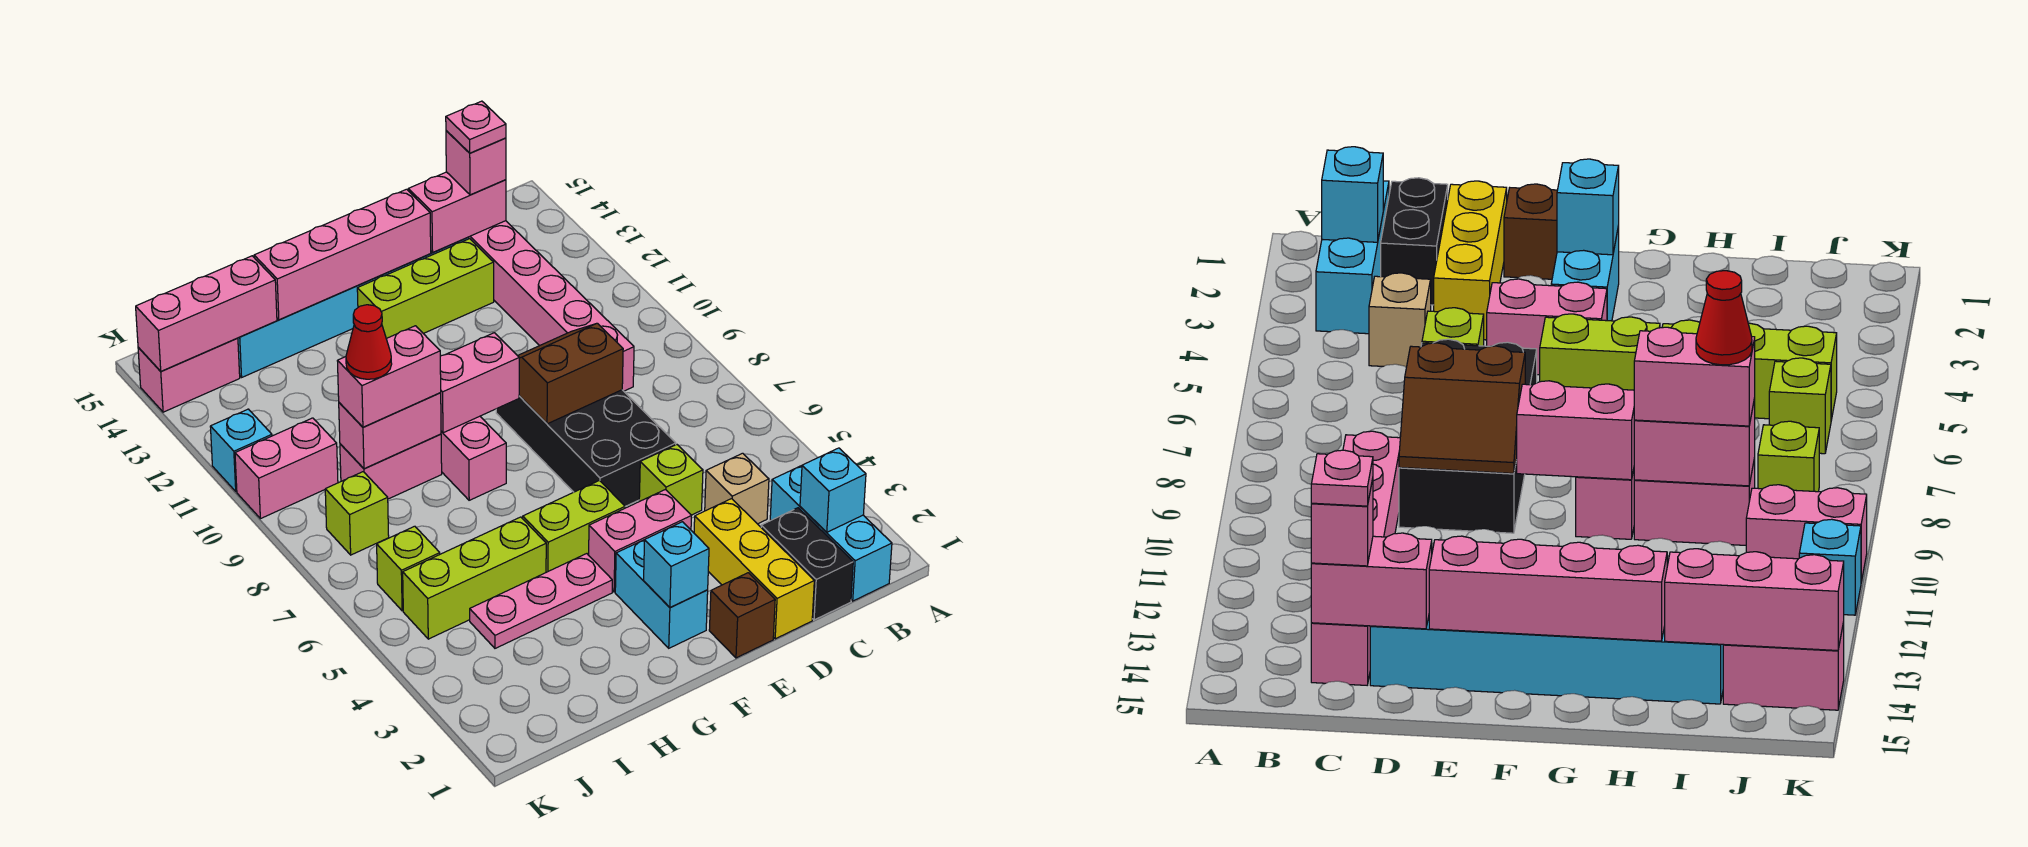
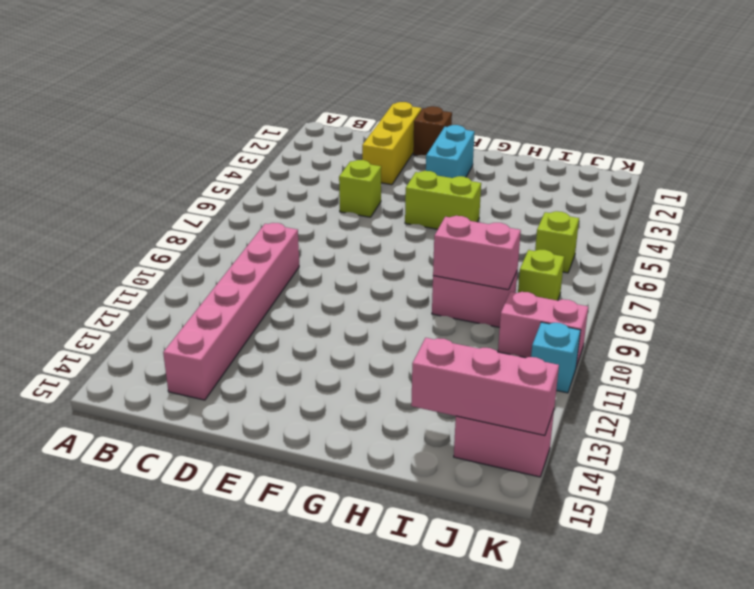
none -> cyan brick B1:B3 level 1
none -> black brick C1:C2 level 1
none -> tan brick C4 level 1
none -> black brick D6:E9 level 1

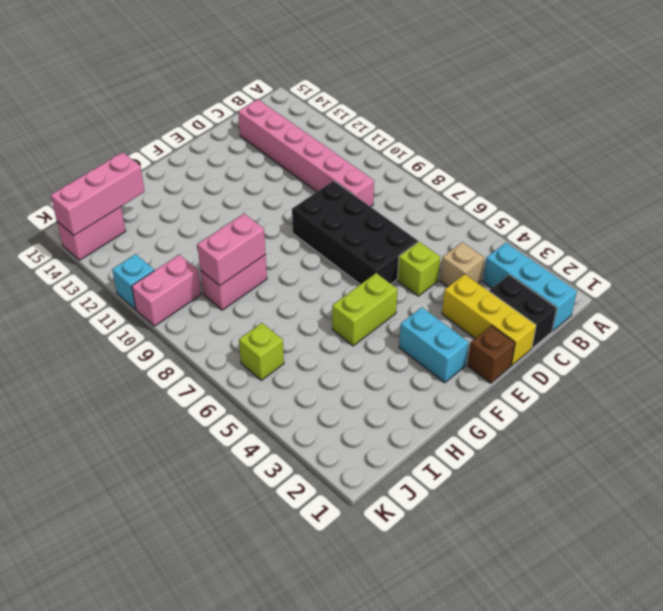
none -> lime brick D13:F13 level 1
none -> cyan brick D14:I14 level 1
none -> pink brick E4:F4 level 1
none -> pink plate G4:I4 level 1

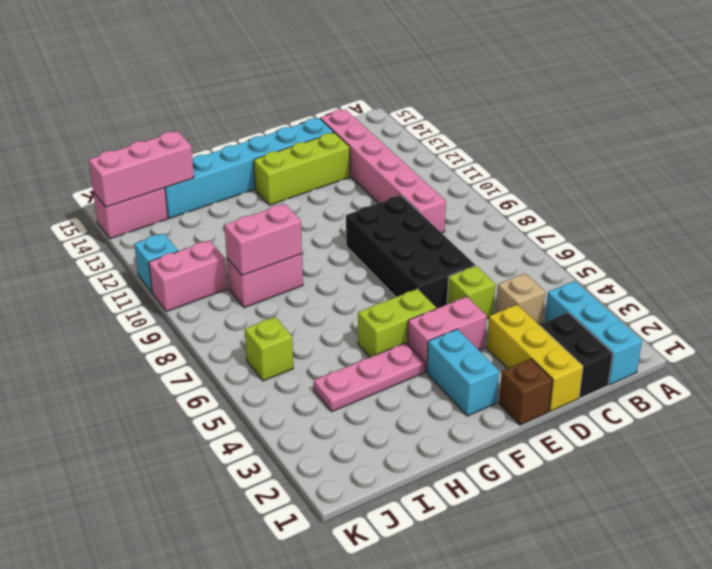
none -> pink brick G8:G9 level 1
none -> lime brick H5:J5 level 1
none -> lime brick J8 level 1
none -> cyan brick B2 level 2

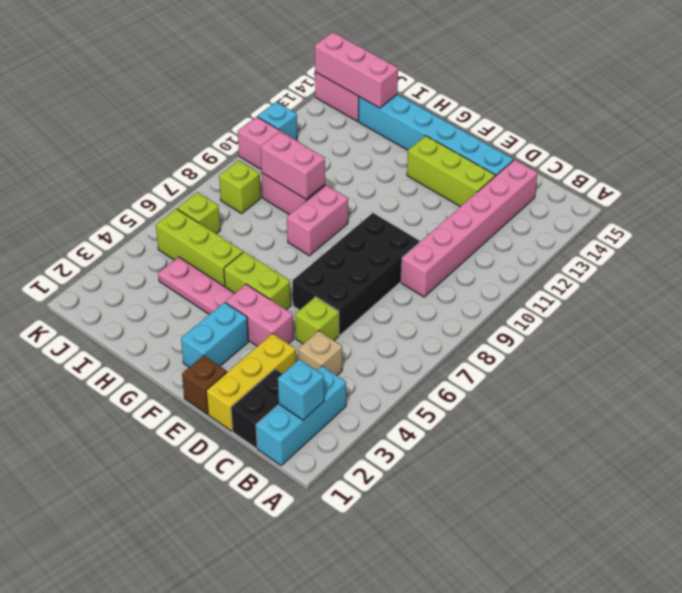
none -> pink brick C14:D14 level 2
none -> brown slope D8:E9 level 2 top 8
none -> pink brick E14:H14 level 2
none -> cyan brick F2 level 2

